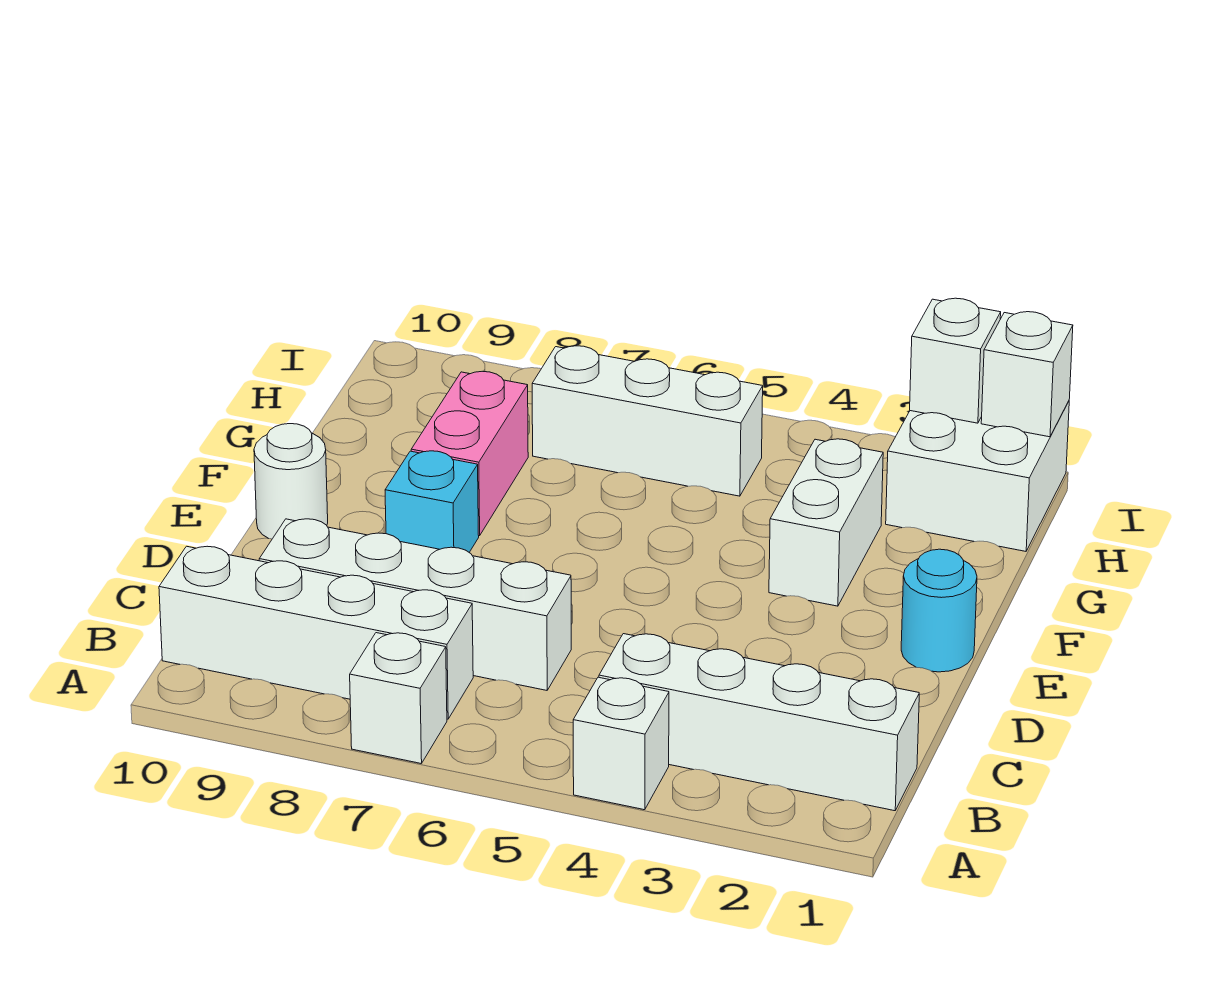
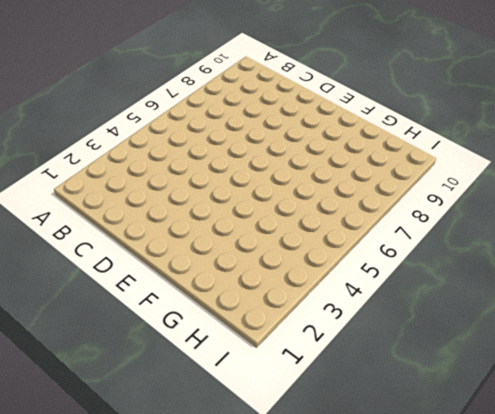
none -> white brick A4 level 1
none -> white brick A7 level 1
none -> white brick B1:B4 level 1

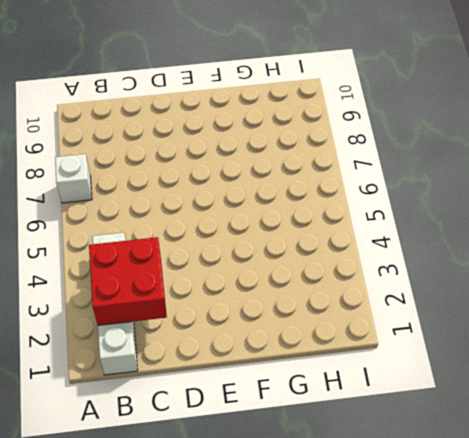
red brick B2:C3 level 2 -> none
none -> white brick A4 level 1
none -> white brick B7:B10 level 1
none -> white brick C6:C9 level 1

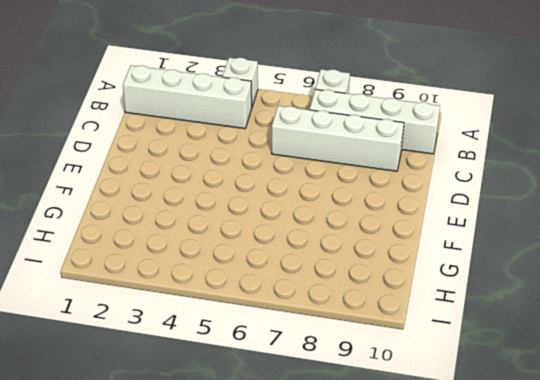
none -> cyan round brick E1 level 1
none -> cyan brick E8 level 1
none -> white round brick E10 level 1

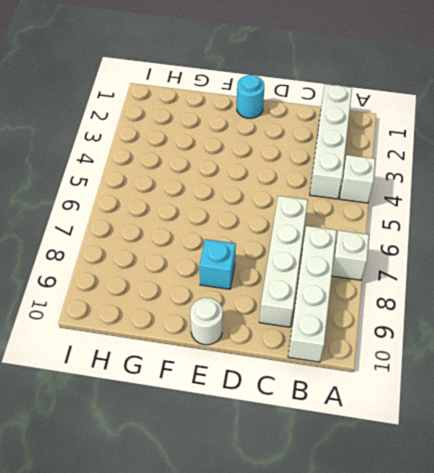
none -> white brick F3:G3 level 1
none -> pink brick F8:G8 level 1
none -> white brick H1:I2 level 1

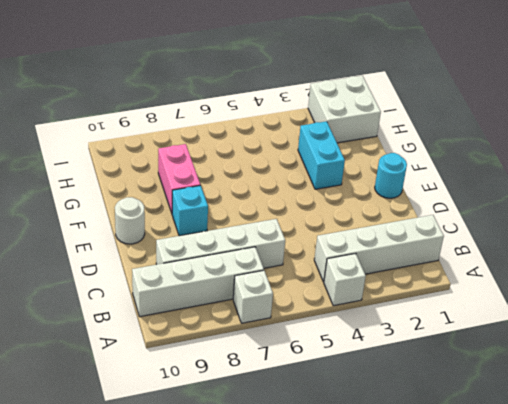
cyan brick F3:G3 level 1 -> white brick F3:G3 level 1
none -> white brick H5:H7 level 1
none -> white brick I1 level 2
none -> white brick I2 level 2

